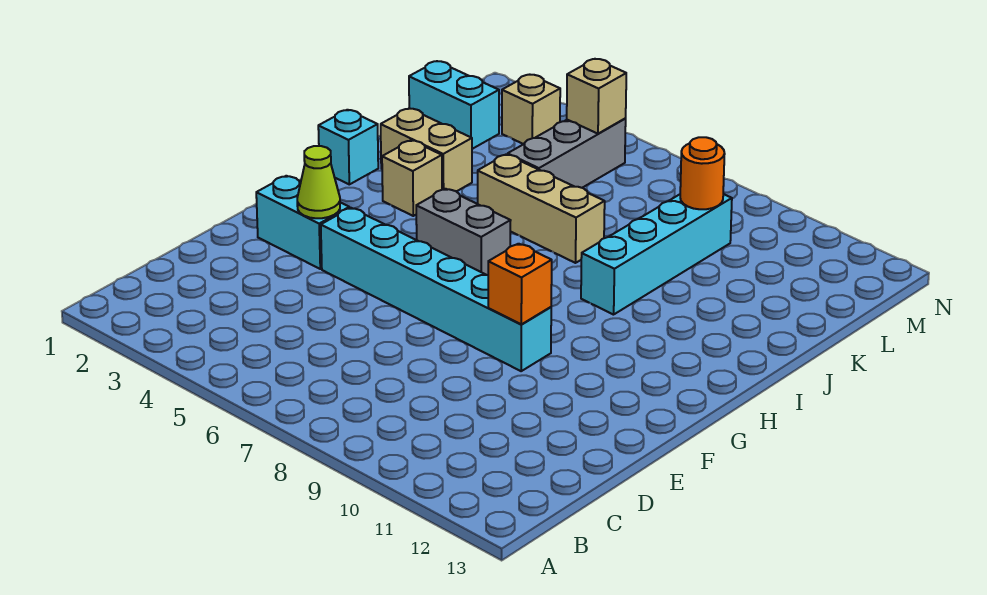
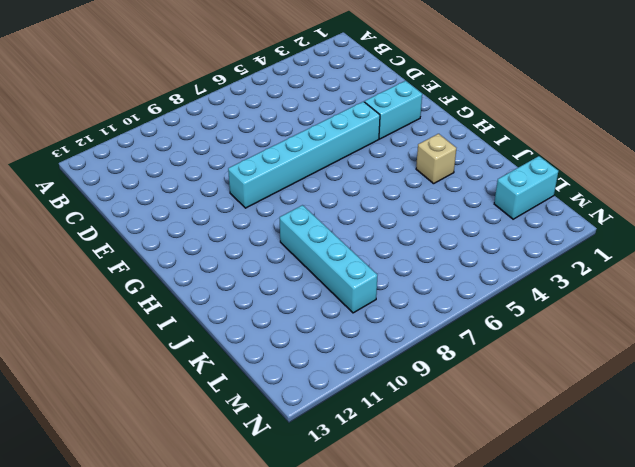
none -> grey brick H5:H6 level 1
none -> cyan brick I1 level 1
none -> tan brick J2:J3 level 1

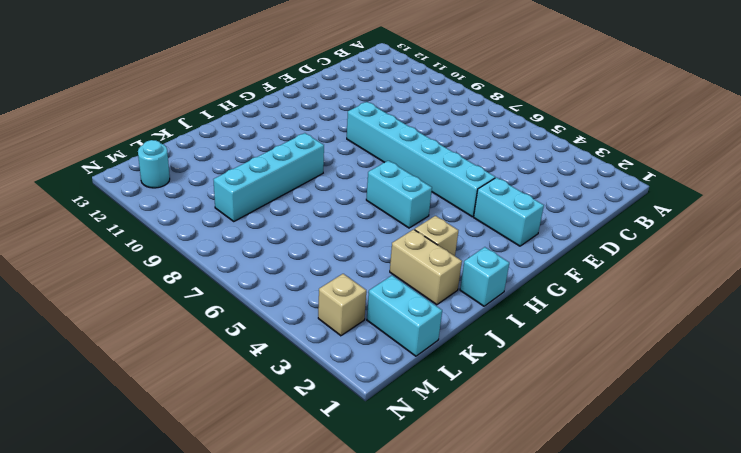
cyan brick H5:H6 level 1 -> grey brick H5:H6 level 1
cyan round brick M12 level 1 -> none
none -> tan brick J5:J7 level 1
none -> grey brick K5:M5 level 1
none -> lime cone F3 level 2

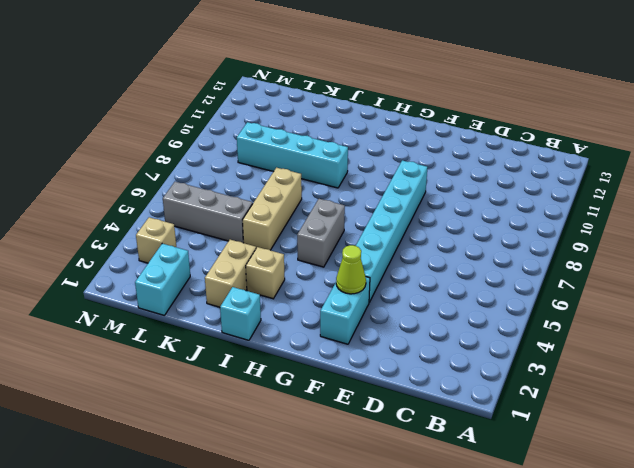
none -> orange brick F9 level 2
none -> orange round brick L9 level 2
none -> tan brick M5 level 2

